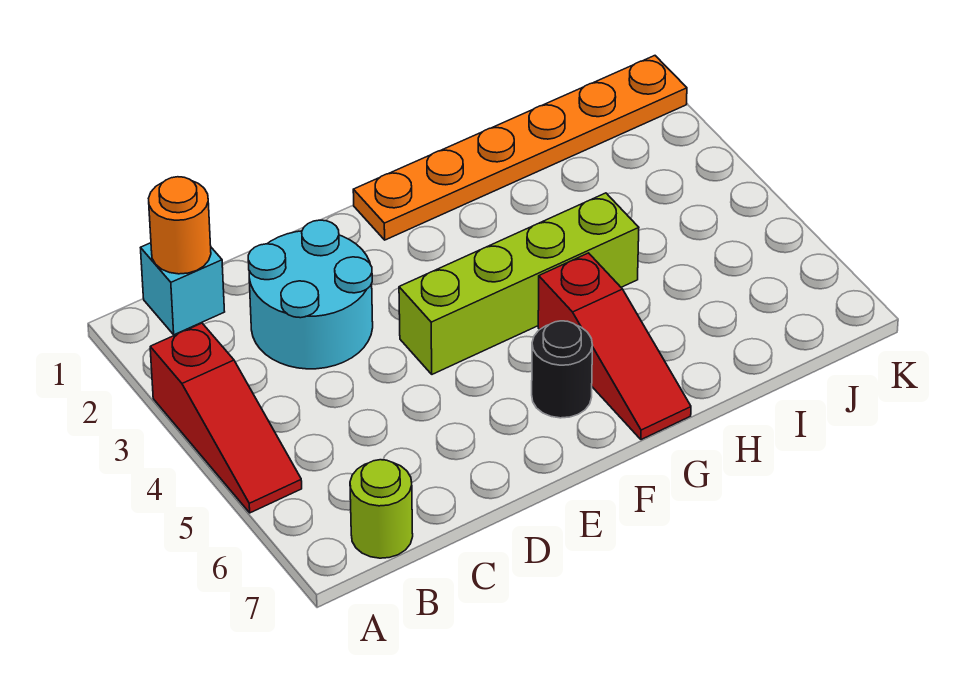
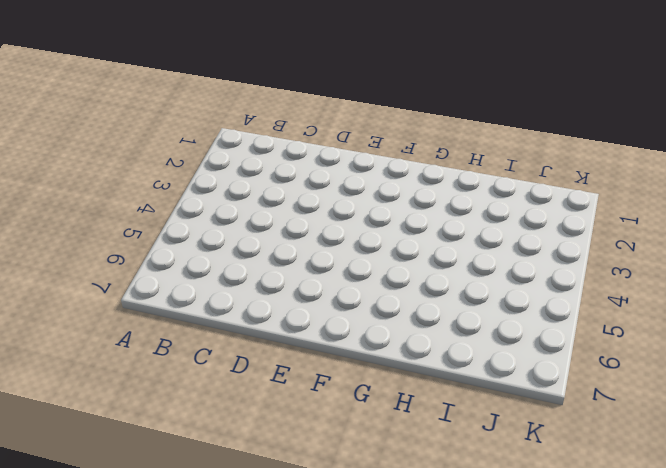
none -> red slope A3:A5 level 1 top 3
none -> cyan brick B1 level 1

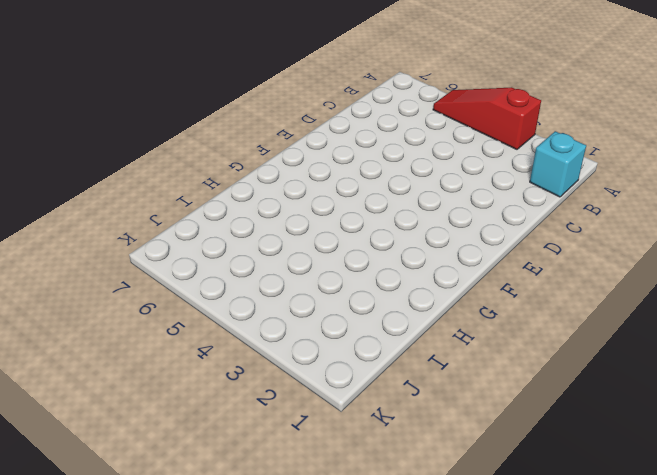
none -> lime round brick B7 level 1
none -> cyan round brick C2:D3 level 1

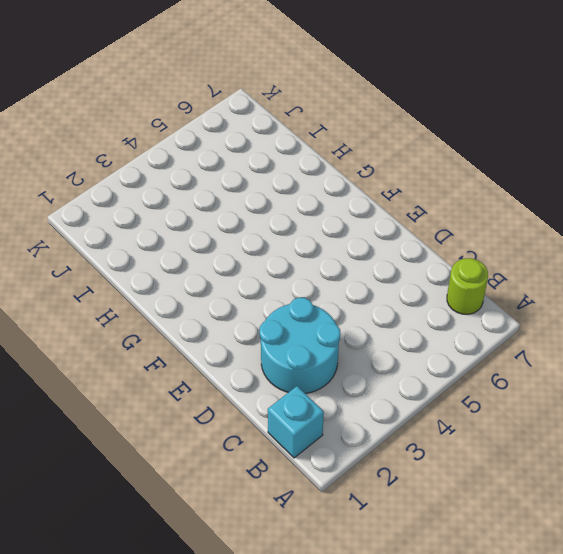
none -> red slope A3:A5 level 1 top 3
none -> lime brick E4:H4 level 1

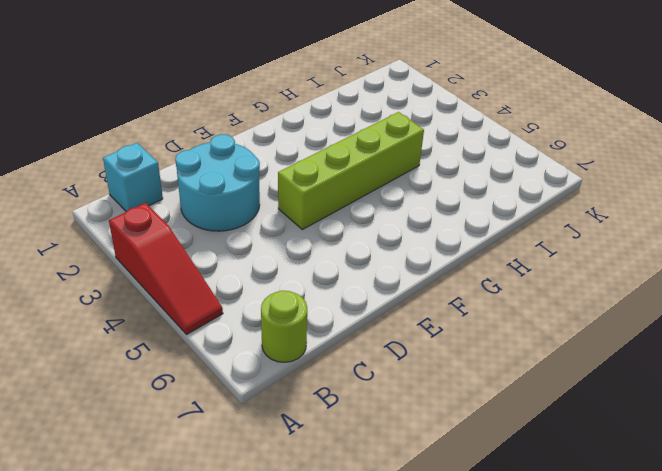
none -> orange plate F1:K1 level 1
none -> black round brick F6 level 1

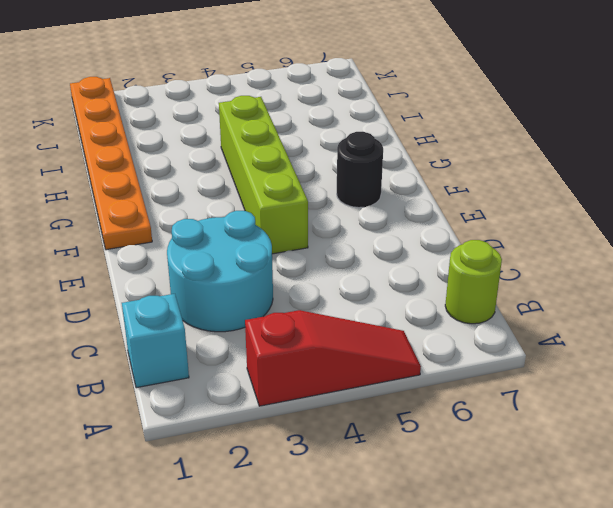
none -> red slope G5:G7 level 1 top 5
none -> orange round brick B1 level 2

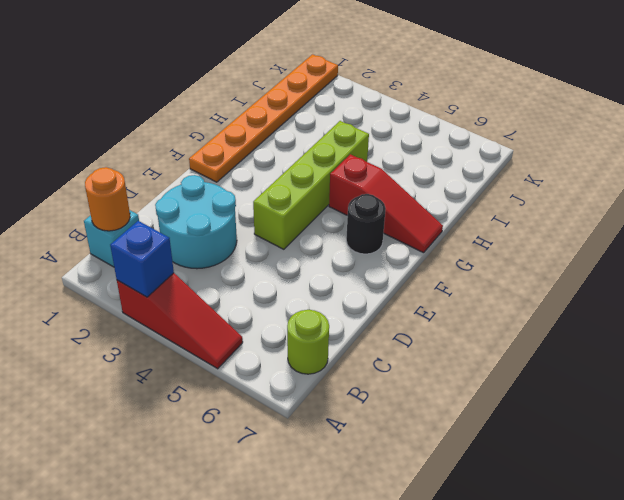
blue brick A3 level 2 -> none

